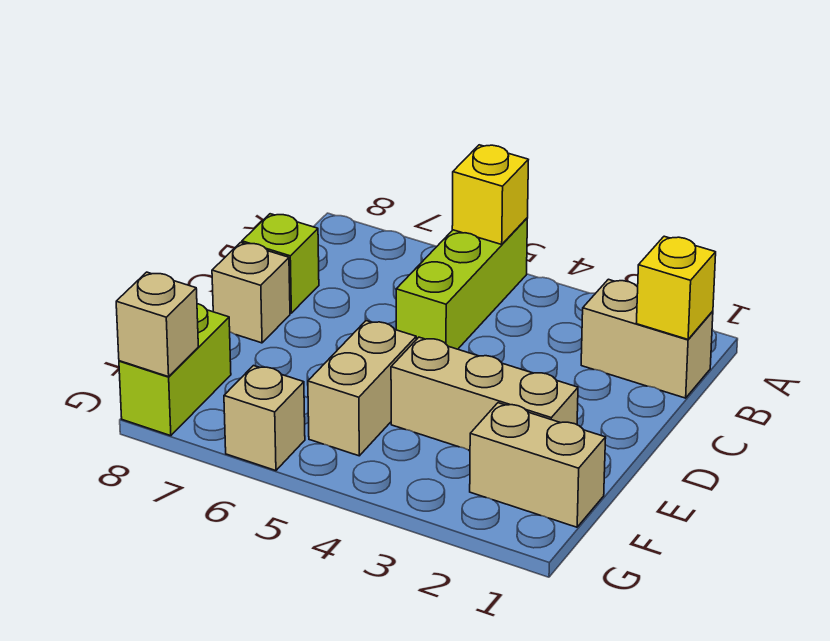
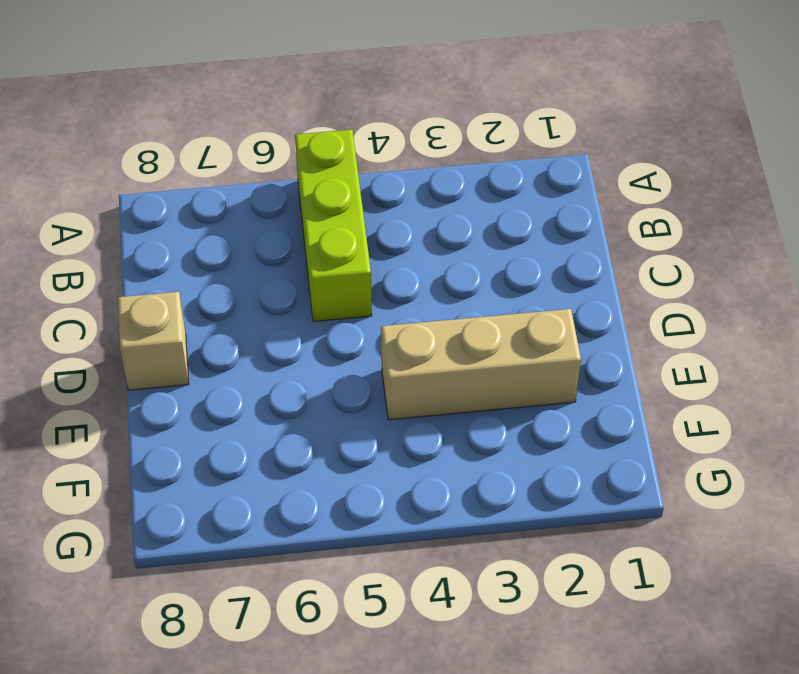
none -> tan brick B1:B2 level 1
none -> lime brick C8 level 1
none -> tan brick E5:F5 level 1

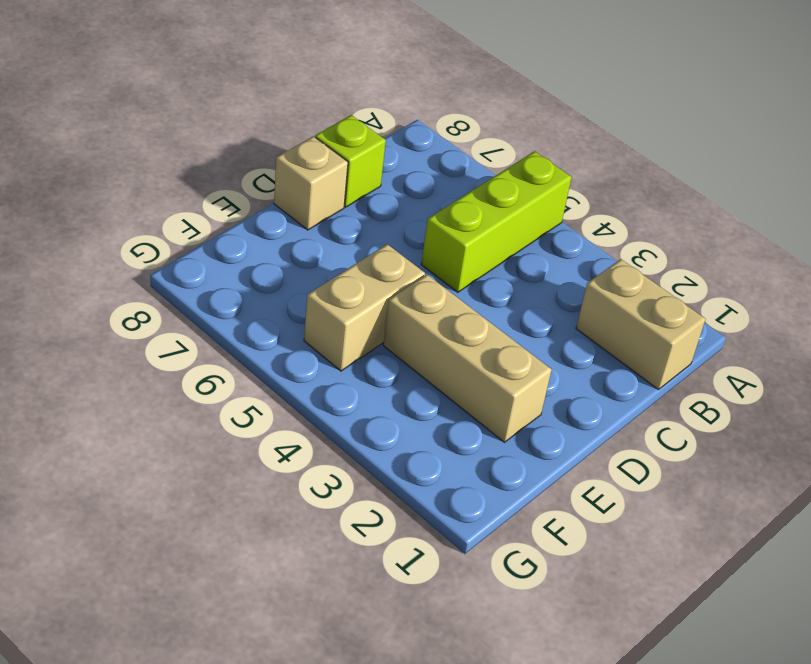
none -> tan brick F1:F2 level 1
none -> lime brick F8:G8 level 1
none -> tan brick G6 level 1

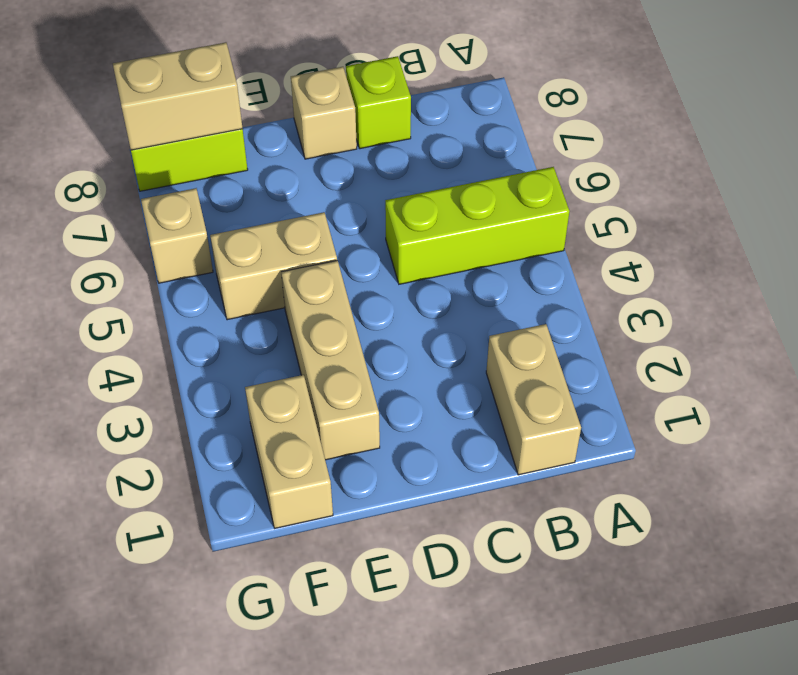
tan brick F8:G8 level 2 -> tan brick G8 level 2
none -> yellow brick A5 level 2
none -> yellow brick B1 level 2

